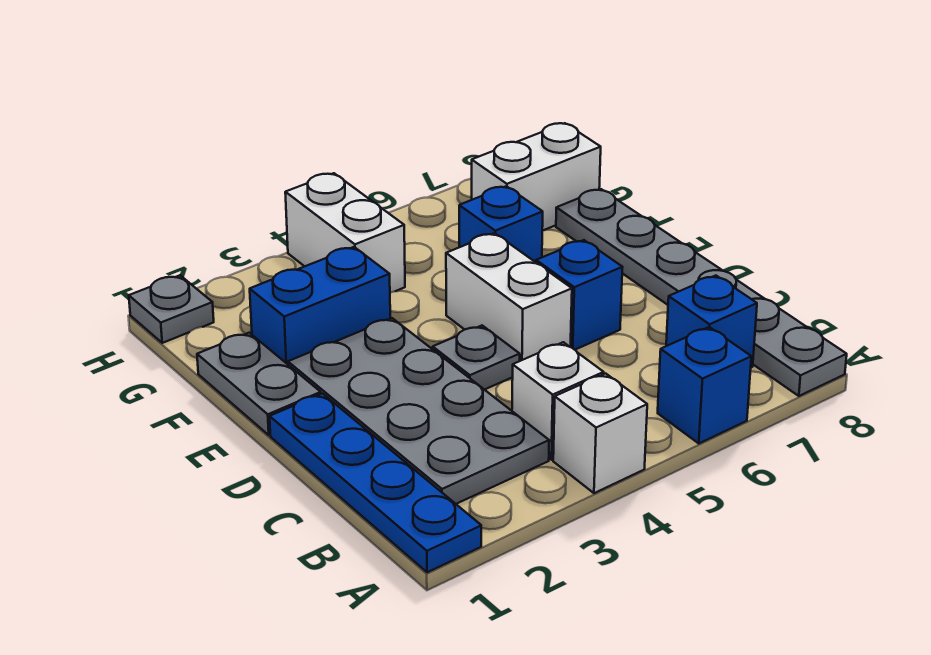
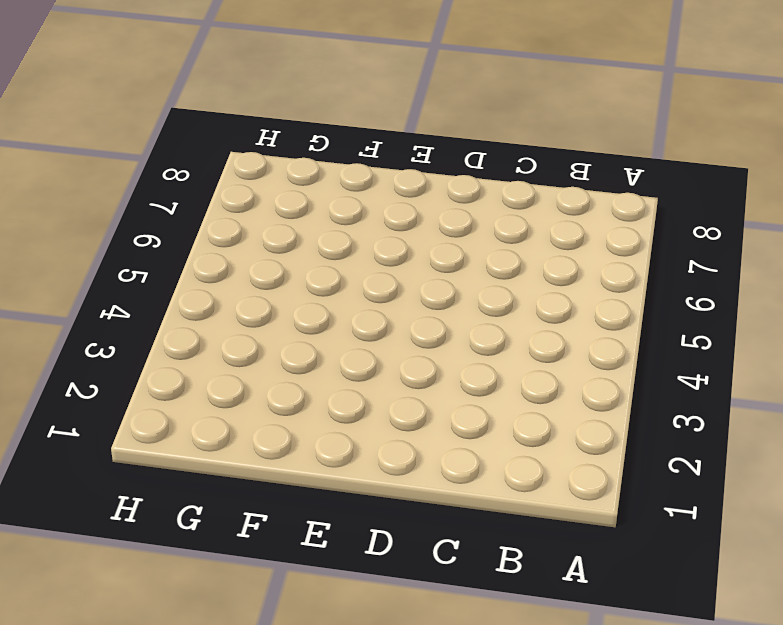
none -> blue plate A1:D1 level 1
none -> white brick A4 level 1
none -> blue brick A6 level 1

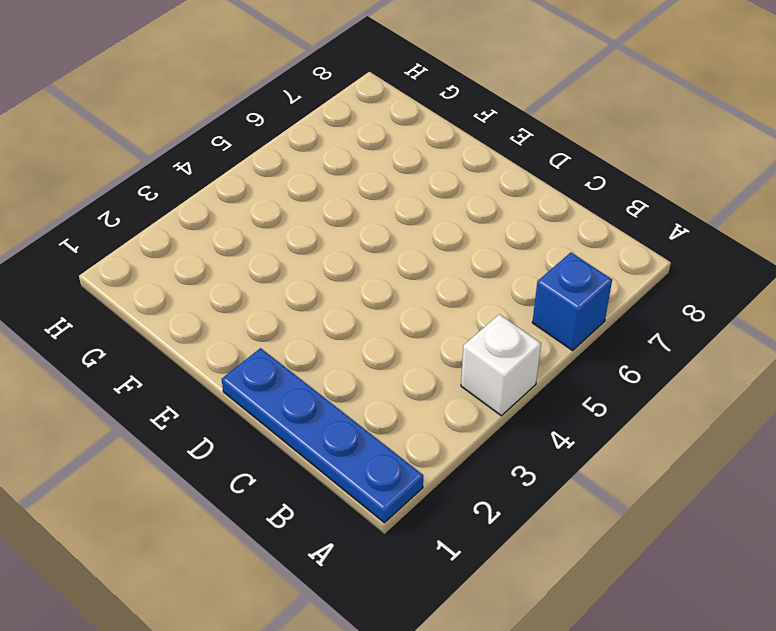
none -> grey plate A8:F8 level 1
none -> grey plate B2:E3 level 1
none -> white brick B4 level 1

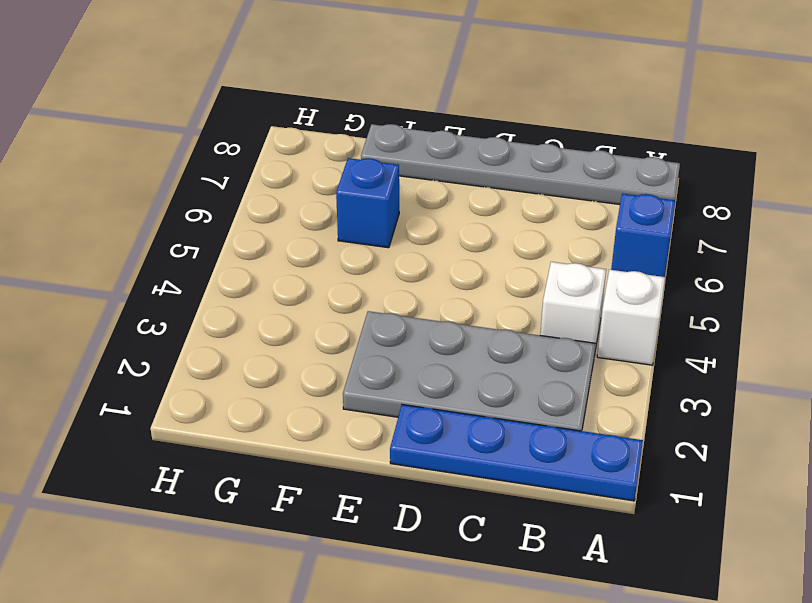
none -> blue brick B7 level 1
none -> grey plate D4 level 1
none -> white brick D5:E5 level 1

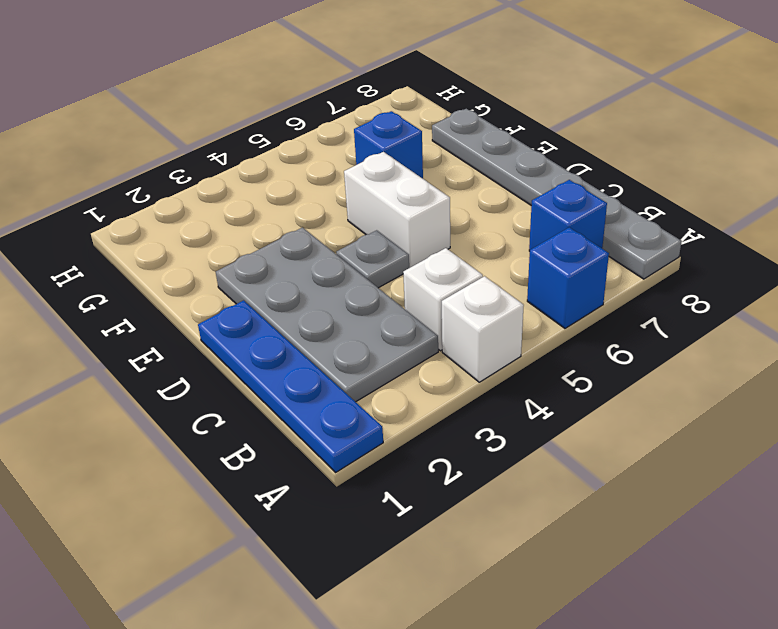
none -> blue brick D6 level 1
none -> grey plate E1:F1 level 1
none -> blue brick F2:F3 level 1

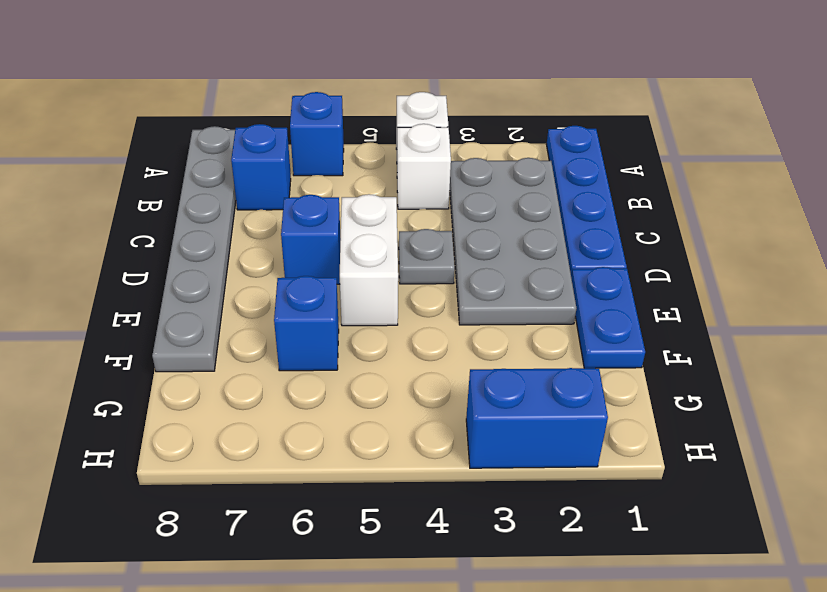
blue plate E1:F1 level 1 -> grey plate E1:F1 level 1
blue brick H2:H3 level 1 -> blue brick F2:F3 level 1
none -> white brick G4:H4 level 1
none -> white brick G7:G8 level 1
none -> grey plate H1 level 1

